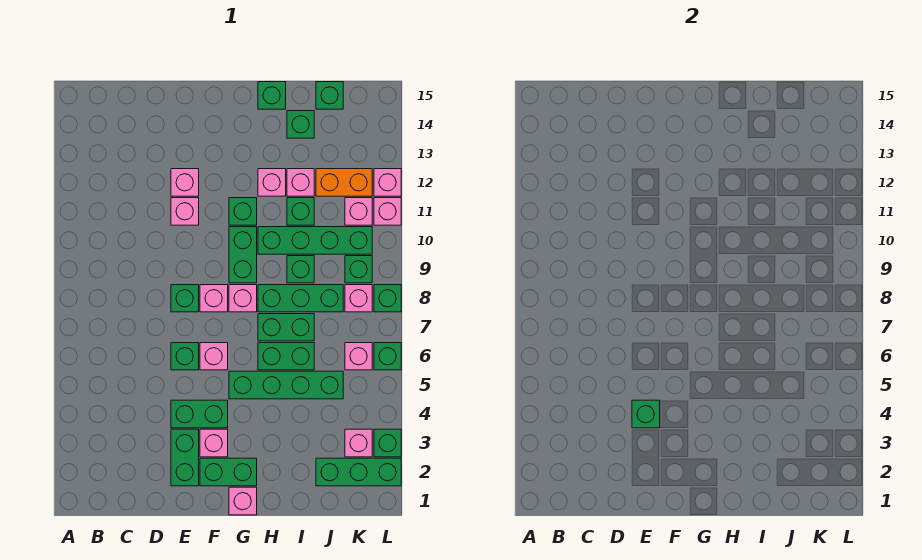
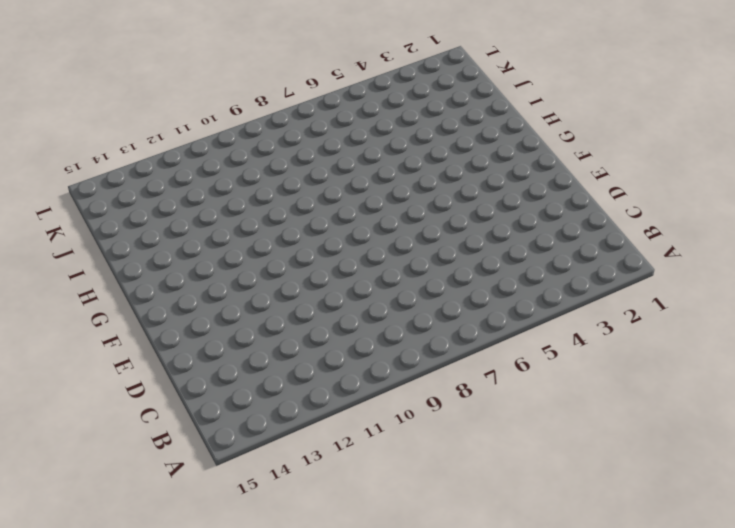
none -> green brick E2:E3 level 1
none -> green brick E4:F4 level 1
none -> green brick E6 level 1
none -> green brick E8 level 1

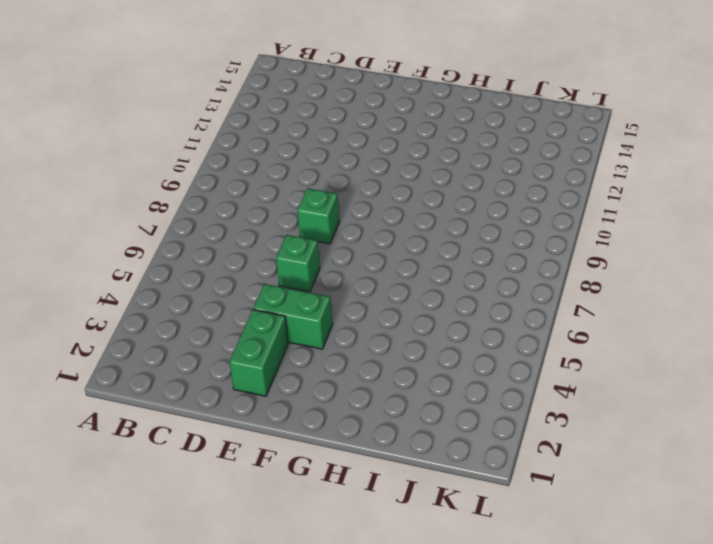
none -> pink brick E11 level 1
none -> pink brick E12 level 1
none -> green brick F2:G2 level 1
none -> pink brick F3 level 1

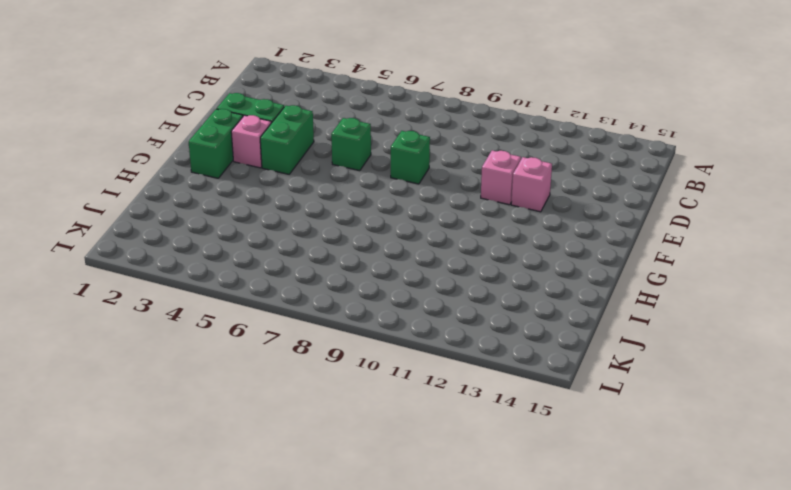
none -> pink brick F6 level 1
none -> pink brick F8 level 1
none -> pink brick G1 level 1
none -> green brick G5:J5 level 1

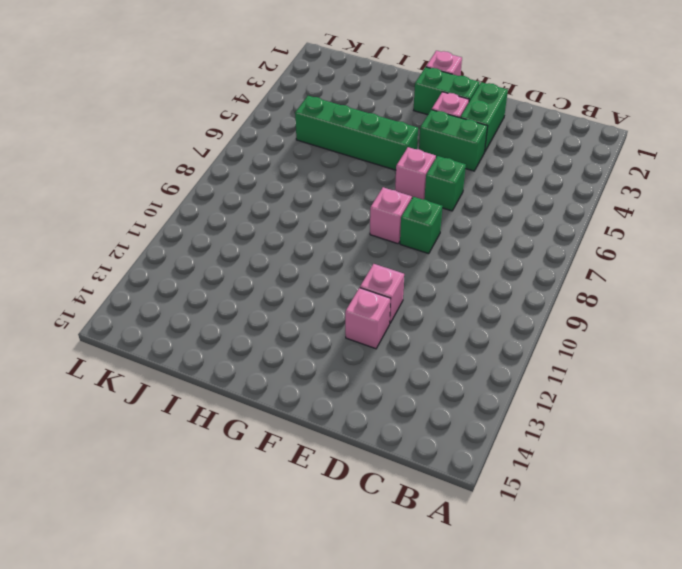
none -> pink brick G8 level 1
none -> green brick G9:G10 level 1
none -> green brick G11 level 1
none -> green brick H6:I6 level 1

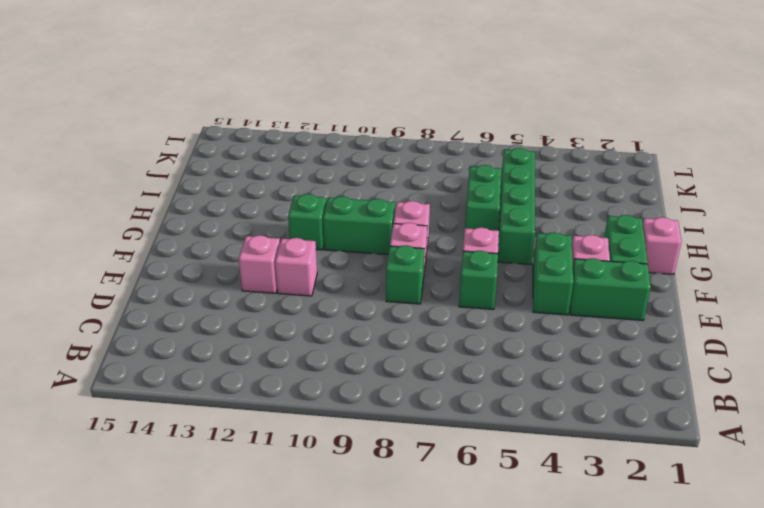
none -> green brick H7:I7 level 1
none -> green brick H8:J8 level 1
none -> green brick H10:K10 level 1
none -> pink brick H12 level 1

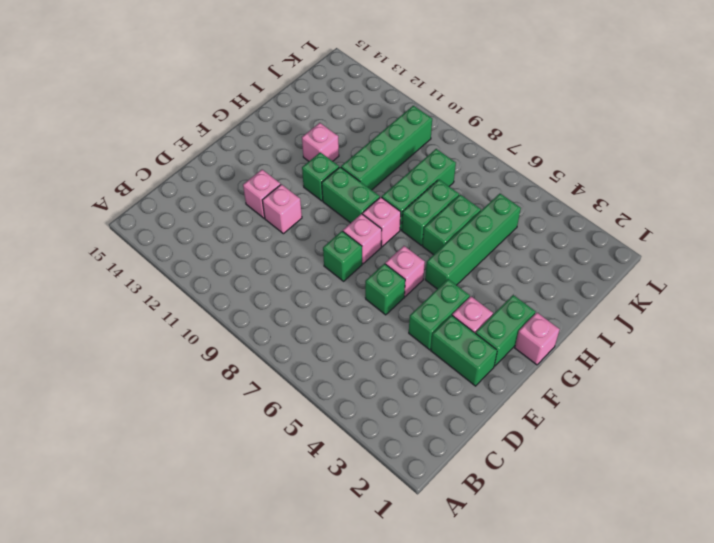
none -> green brick H15 level 1
none -> green brick I9 level 1
none -> green brick I11 level 1
none -> pink brick I12 level 1

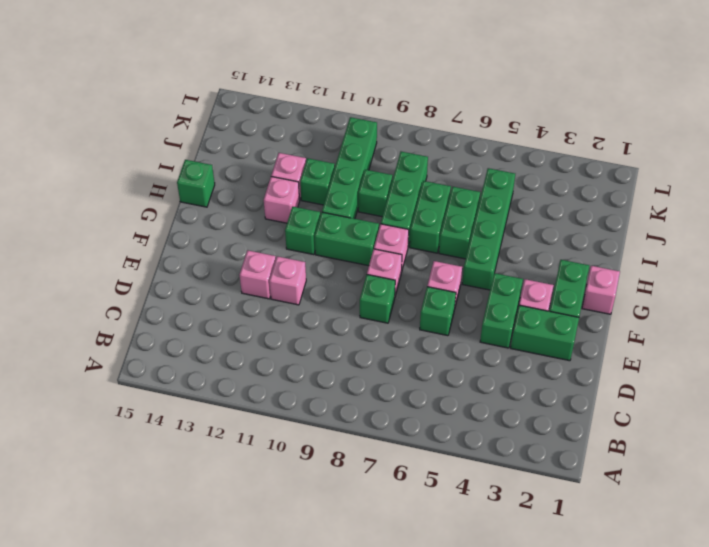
none -> green brick I14 level 1
none -> green brick J2:L2 level 1
none -> orange brick J12:K12 level 1
none -> green brick J15 level 1

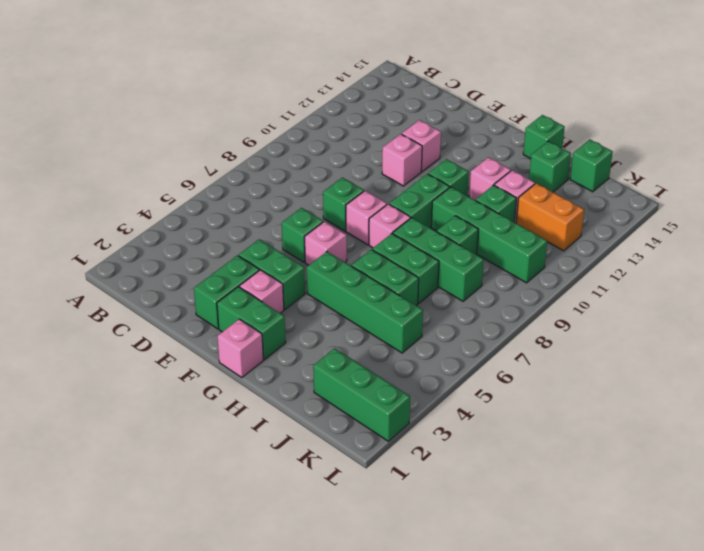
none -> pink brick K3 level 1
none -> pink brick K6 level 1
none -> pink brick K8 level 1
none -> green brick K9 level 1

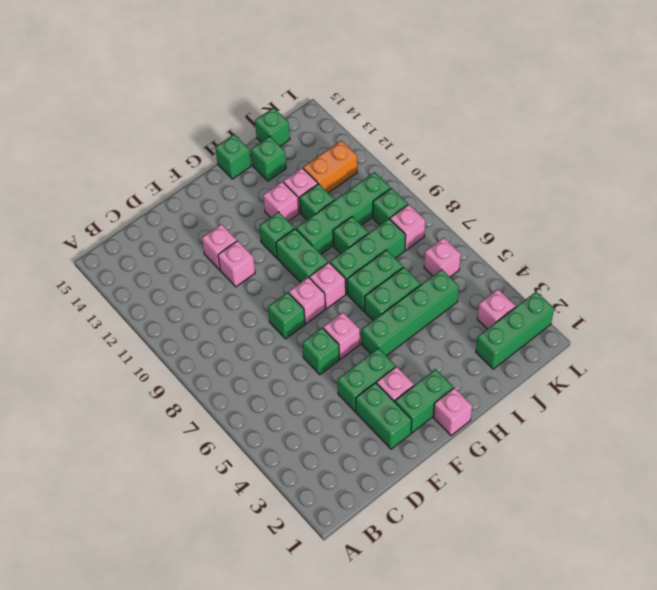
none -> pink brick K11 level 1
none -> green brick L3 level 1
none -> green brick L6 level 1
none -> green brick L8 level 1

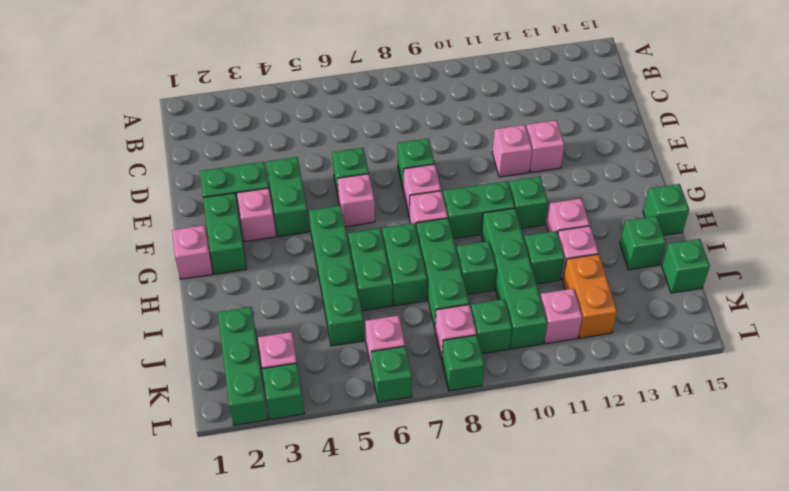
none -> pink brick L11 level 1
none -> pink brick L12 level 1
none -> green brick E4 level 2

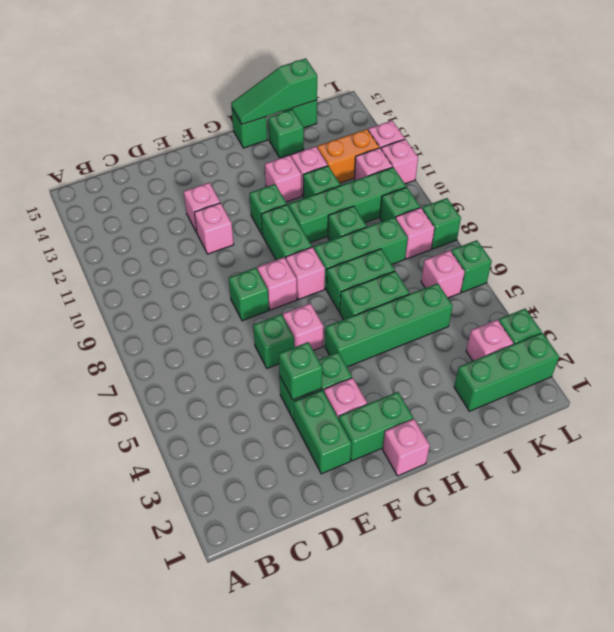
green slope H15:J15 level 2 top J -> none

